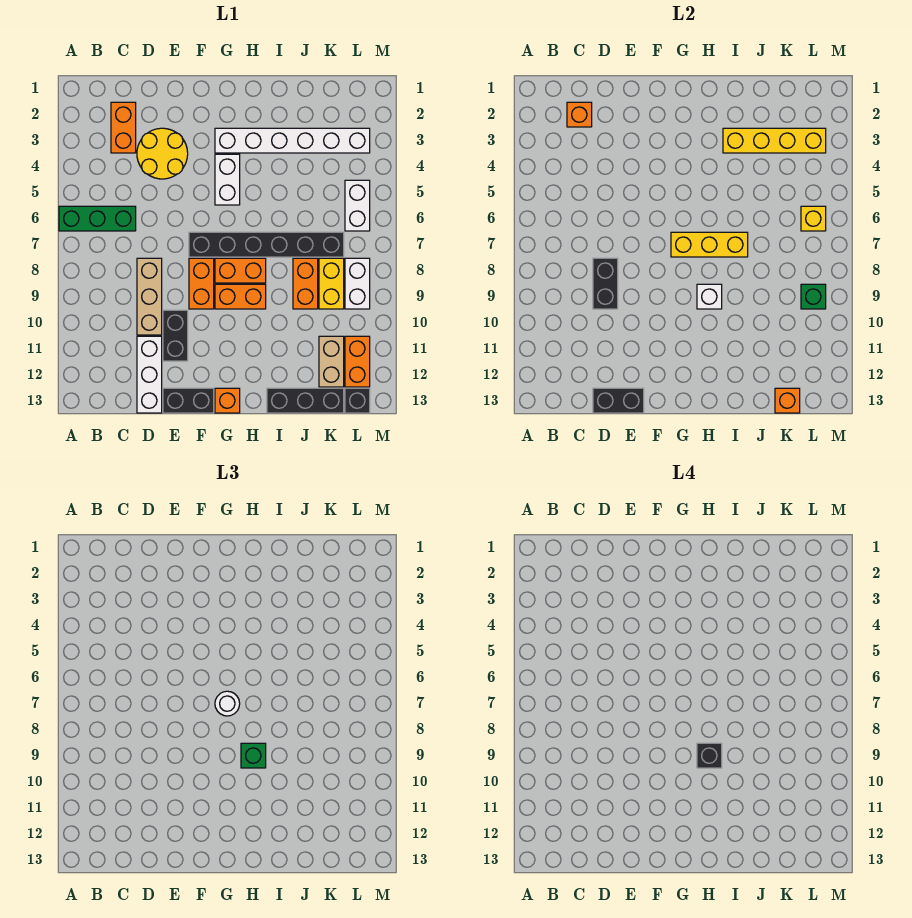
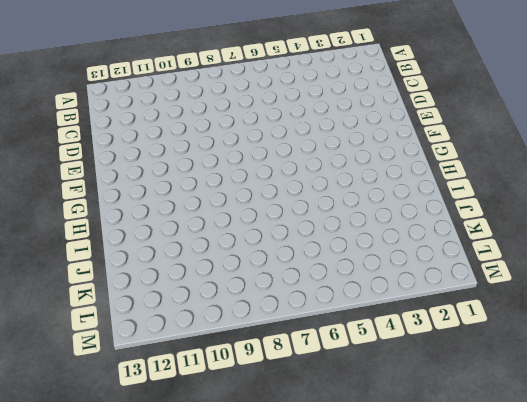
none -> green brick A6:C6 level 1
none -> orange brick C2:C3 level 1
none -> yellow round brick D3:E4 level 1
none -> tan brick D8:D10 level 1

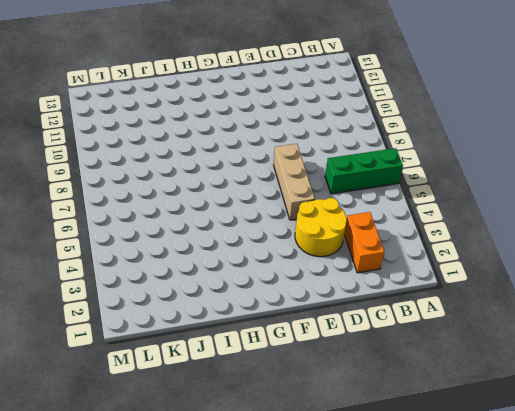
tan brick E5:E7 level 1 -> tan brick D8:D10 level 1
none -> white brick D11:D13 level 1
none -> black brick E10:E11 level 1
none -> black brick E13:F13 level 1
none -> black brick F7:K7 level 1

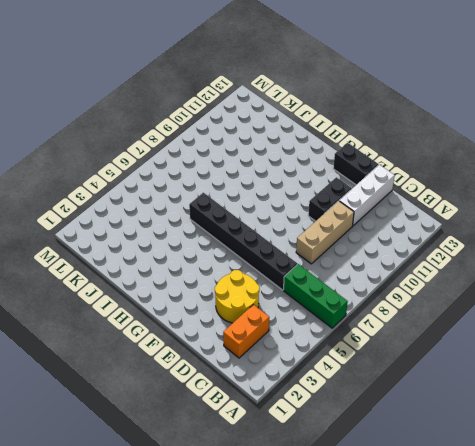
black brick D6:I6 level 1 -> black brick F7:K7 level 1
none -> orange brick F8:F9 level 1
none -> white brick G3:L3 level 1
none -> white brick G4:G5 level 1
none -> orange brick G8:H8 level 1

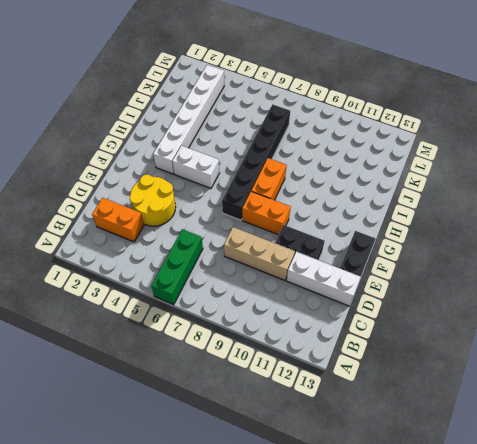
none -> orange brick G9:H9 level 1
none -> orange brick G13 level 1
none -> black brick I13:K13 level 1
none -> orange brick J8:J9 level 1

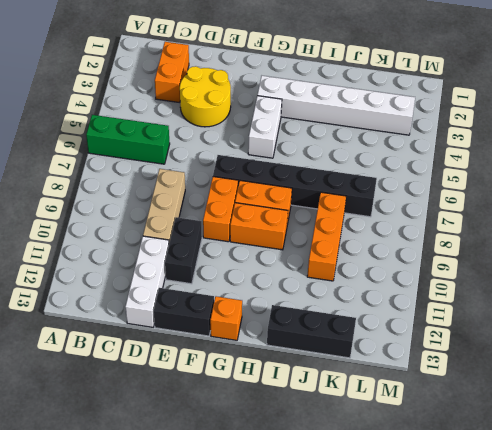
orange brick J8:J10 level 1 -> orange brick J8:J9 level 1
none -> yellow brick K8:K9 level 1
none -> tan brick K11:K12 level 1
none -> white brick L5:L6 level 1
none -> white brick L8:L9 level 1

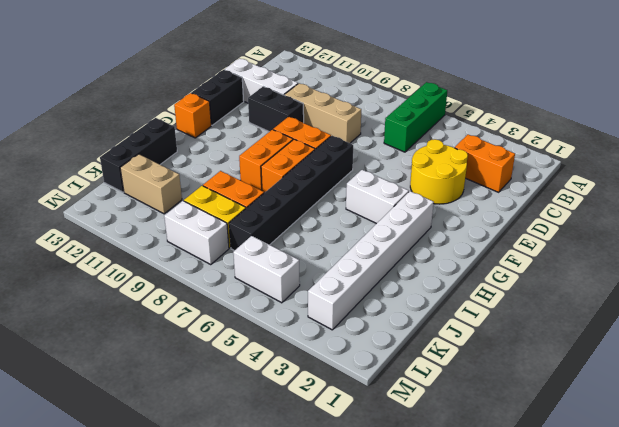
none -> orange brick L11:L12 level 1
none -> black brick L13 level 1
none -> orange brick C2 level 2
none -> black brick D8:D9 level 2

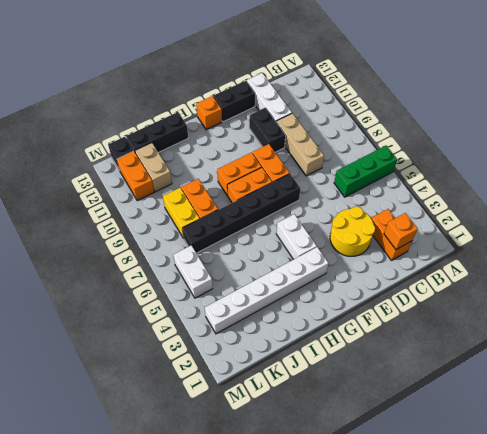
none -> white brick L8:L9 level 1
none -> black brick D8:D9 level 2
none -> black brick D13:E13 level 2
none -> yellow brick G7:I7 level 2

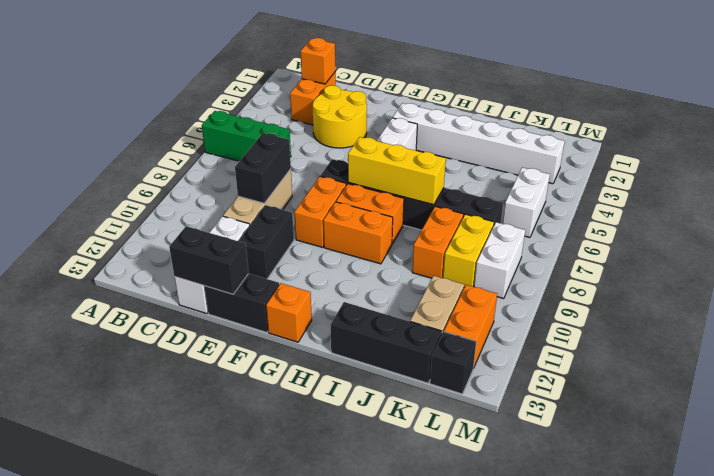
none -> white brick H9 level 2
none -> yellow brick I3:L3 level 2
none -> orange brick K13 level 2
none -> yellow brick L6 level 2

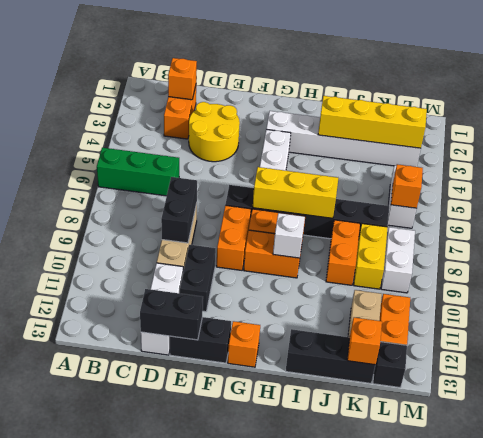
orange brick L6 level 2 -> yellow brick L6 level 2
none -> green brick L9 level 2
none -> white round brick G7 level 3
none -> green brick H9 level 3
none -> black brick H9 level 4

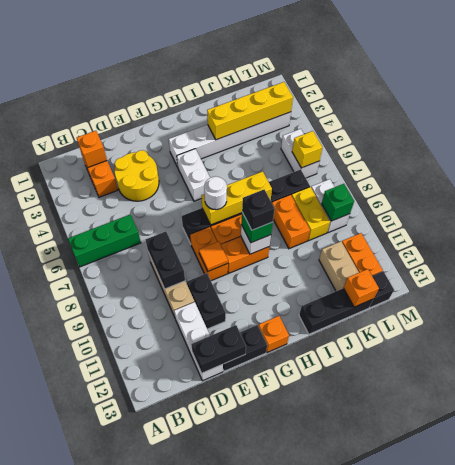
orange tile F9 level 2 -> none

